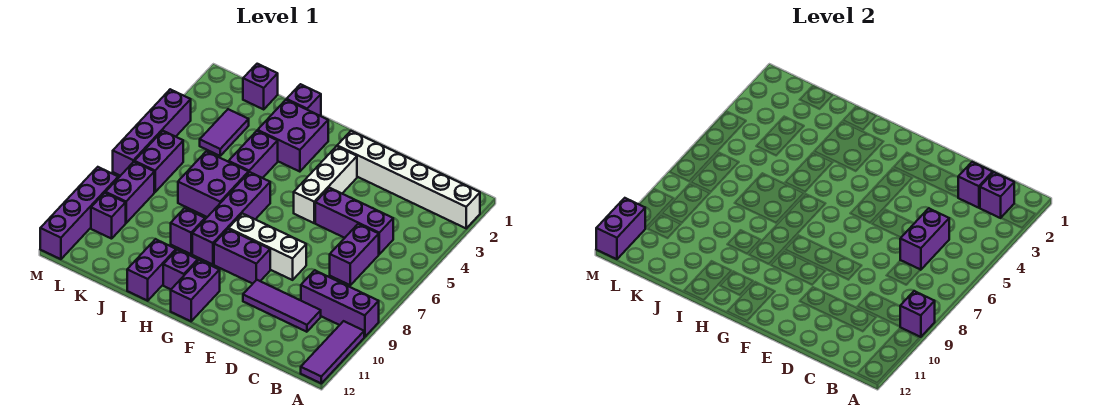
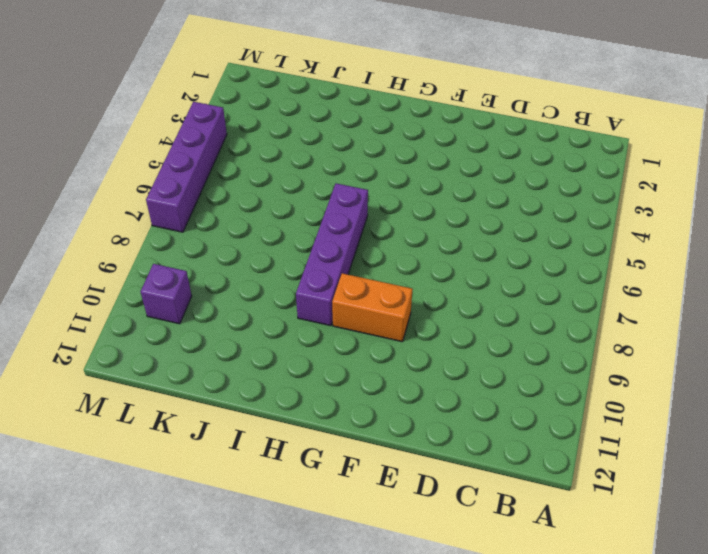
orange brick F9:G9 level 1 -> purple brick F9:G9 level 1
none -> white brick A2:F2 level 1
none -> purple brick A9:C9 level 1
none -> purple tile A10:A12 level 1
none -> purple brick C5:E5 level 1

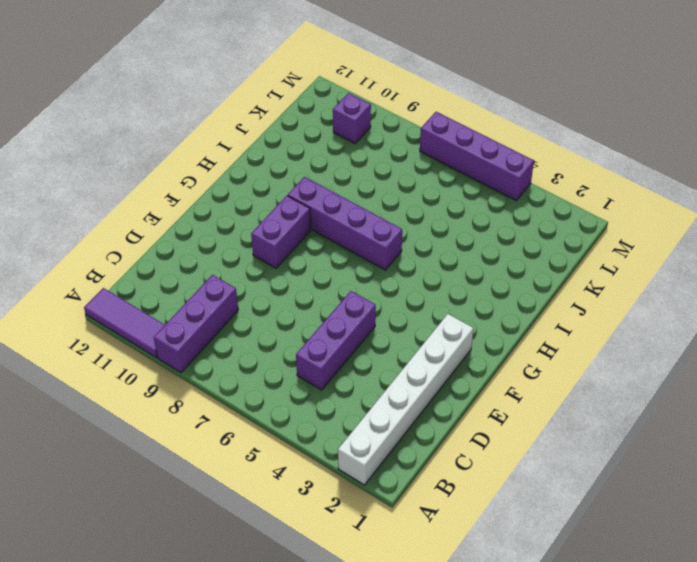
none -> purple brick C6:C7 level 1
none -> purple tile C10:E10 level 1
none -> white brick E8:G8 level 1
none -> white brick F3:F5 level 1

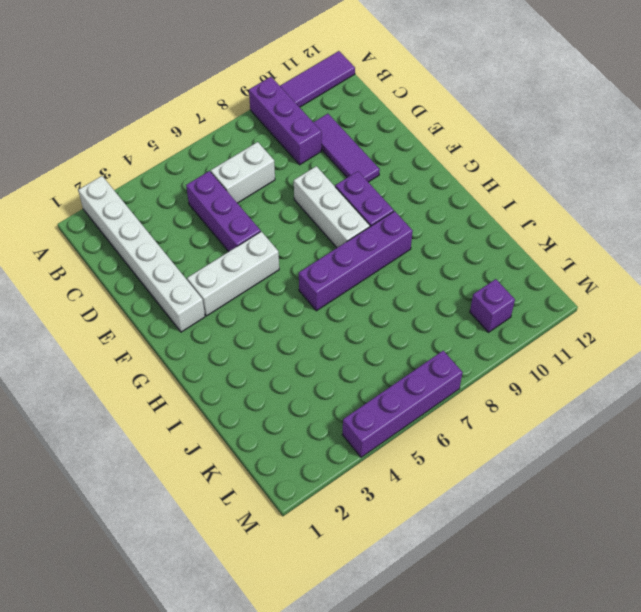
white brick C6:C7 level 1 -> purple brick C6:C7 level 1
none -> purple brick G11:G12 level 1
none -> purple brick H2:I3 level 1
none -> purple brick H11 level 1
none -> purple brick I1 level 1

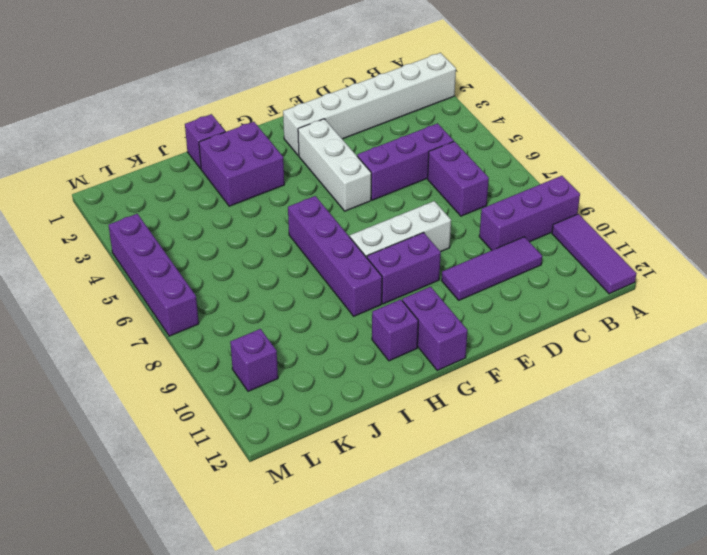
none -> purple brick I4:I5 level 1
none -> purple brick I6:J7 level 1
none -> purple brick I9 level 1
none -> purple brick I11:I12 level 1

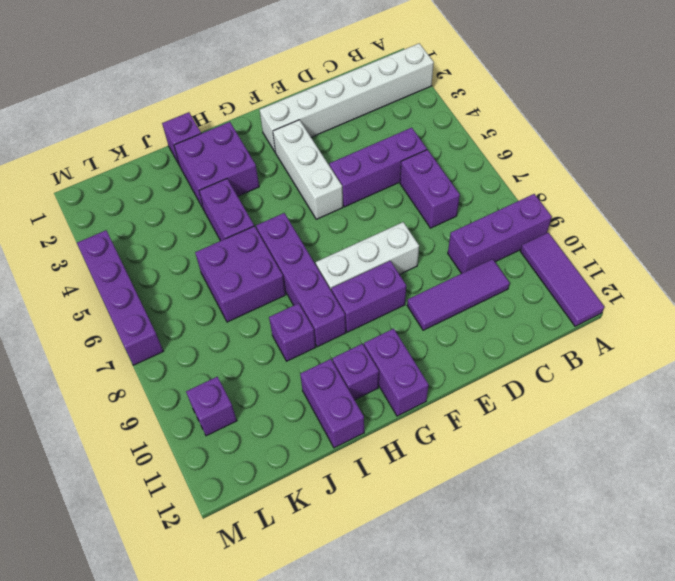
none -> purple brick K1 level 1
none -> purple tile K3:K4 level 1
none -> purple brick L6:L7 level 1
none -> purple brick L8:L9 level 1

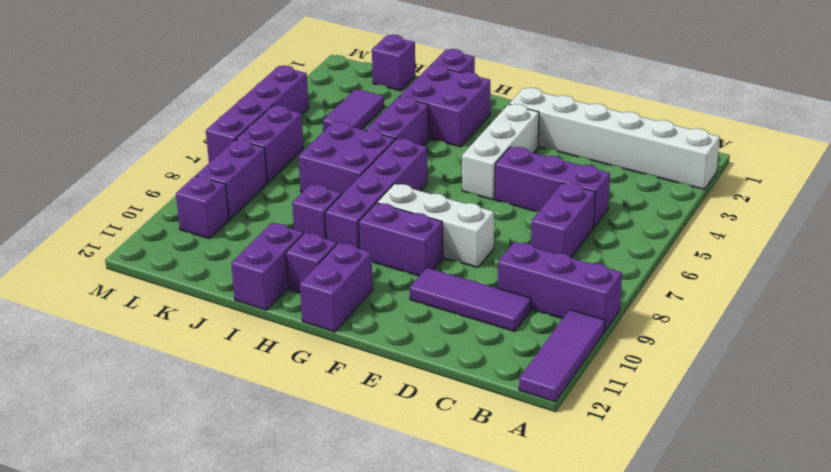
none -> purple brick M9:M12 level 1
none -> purple brick A9 level 2
none -> purple brick B2 level 2
none -> purple brick C2 level 2

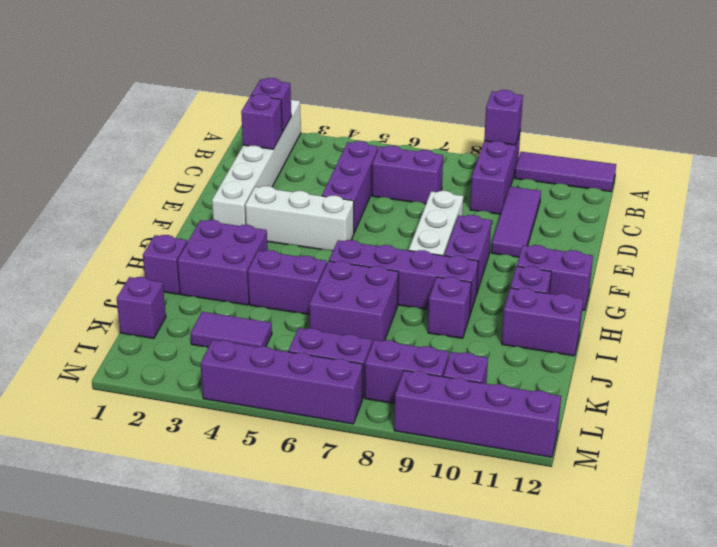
none -> purple brick C5:C6 level 2
none -> purple brick M11:M12 level 2

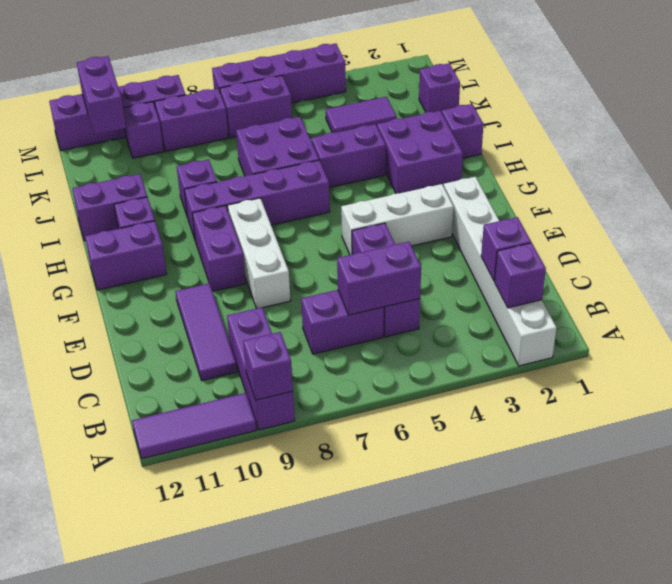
purple brick L11:M11 level 2 -> purple brick M11:M12 level 2

